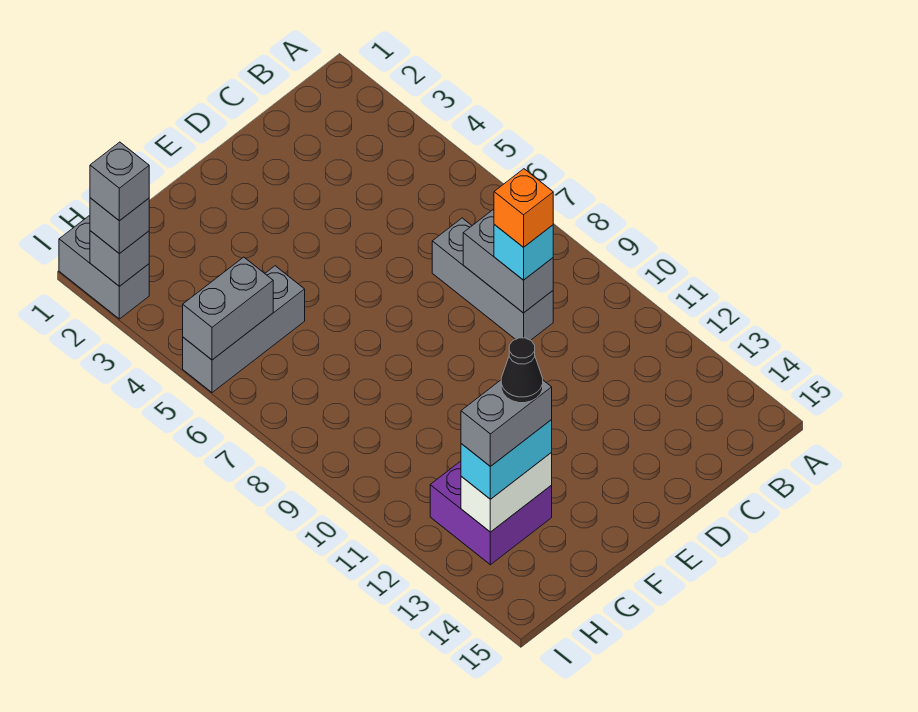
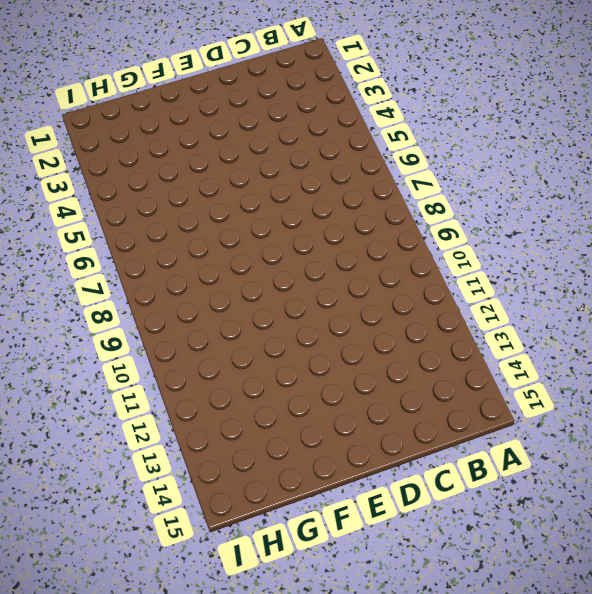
none -> grey brick C7:C9 level 1
none -> grey brick G5:I5 level 1
none -> purple brick G12:H13 level 1

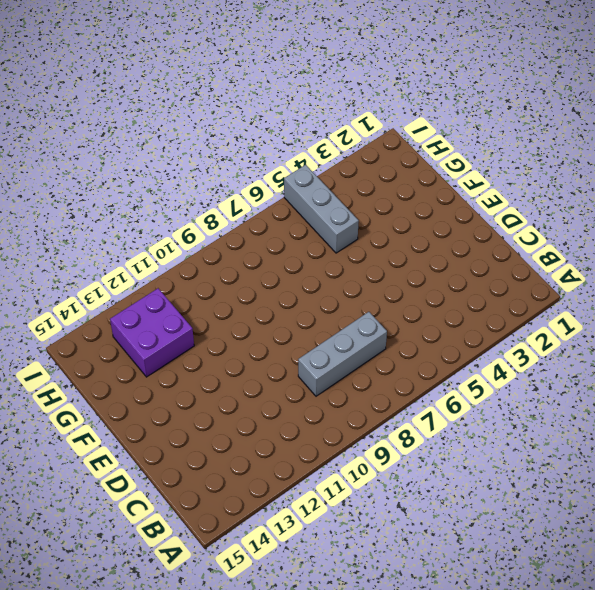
none -> grey brick I1:I2 level 1
none -> grey brick C8:C9 level 2
none -> white brick G13:H13 level 2

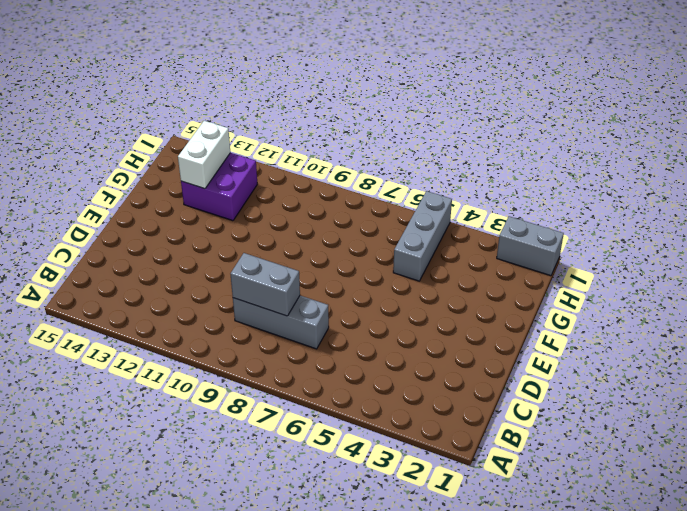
none -> grey brick H5:I5 level 2
none -> grey brick I2 level 2
none -> cyan brick C9 level 3

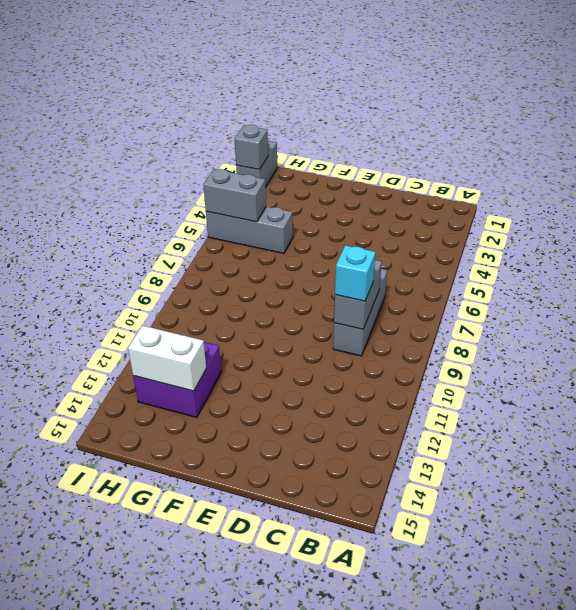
none -> cyan brick G13:H13 level 3
none -> grey brick I2 level 3
none -> orange brick C9 level 4

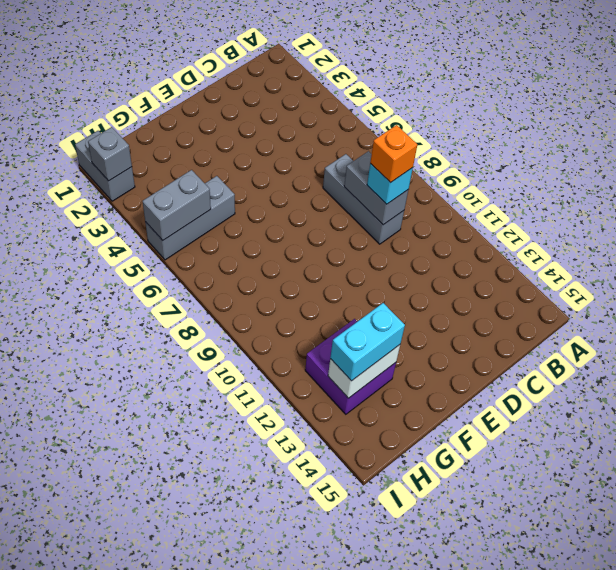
none -> grey brick I2 level 3
none -> grey brick G13:H13 level 4
none -> grey brick I2 level 4

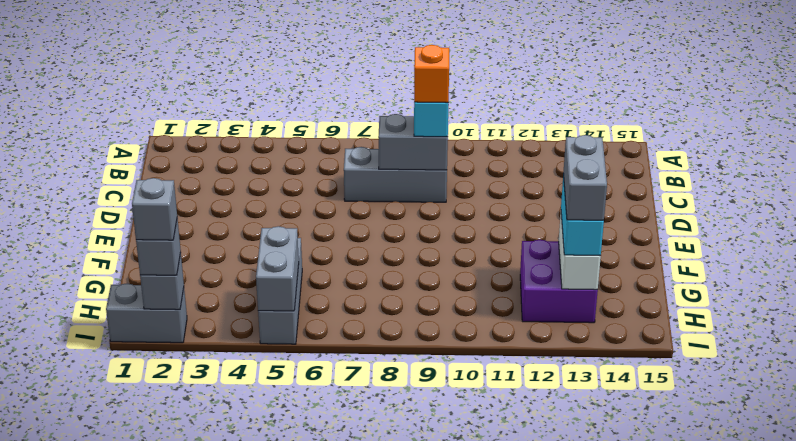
none -> black cone G13 level 5

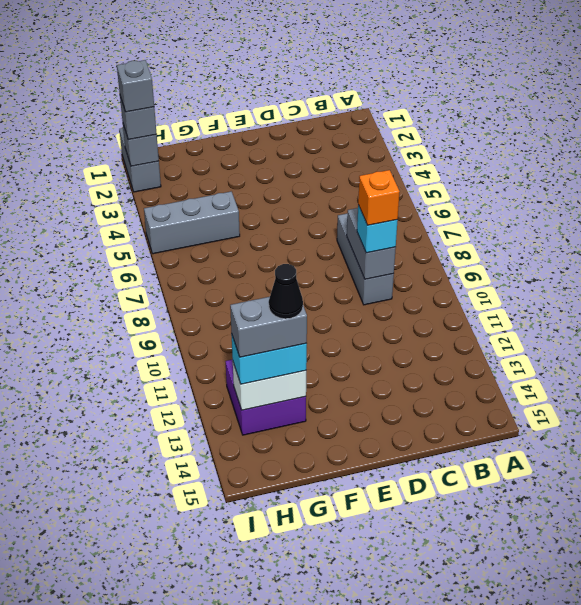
none -> grey brick H5:I5 level 2

